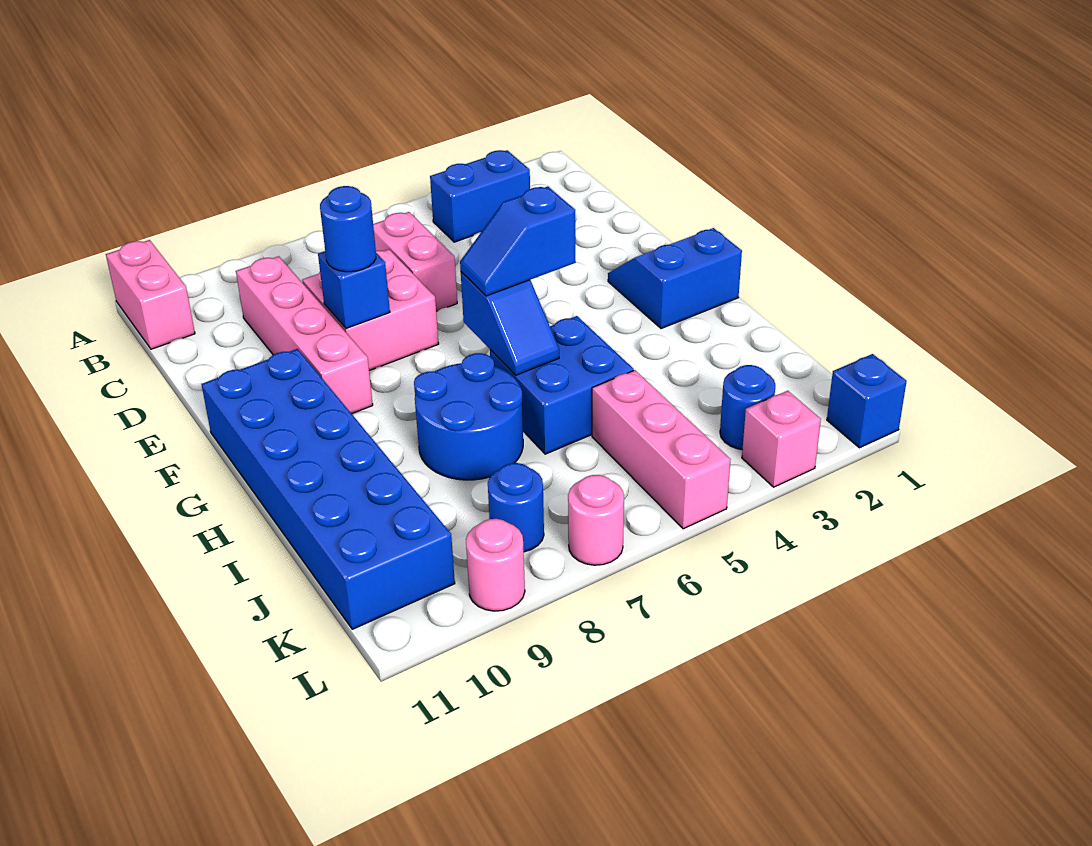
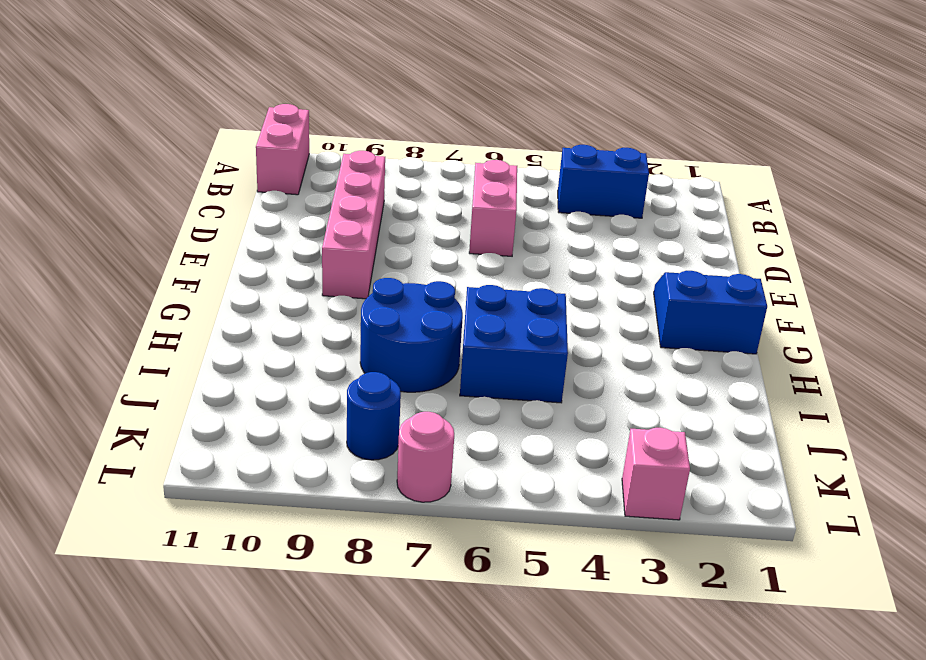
none -> pink brick D7:E8 level 1
none -> blue brick F10:K11 level 1
none -> pink brick J5:L5 level 1

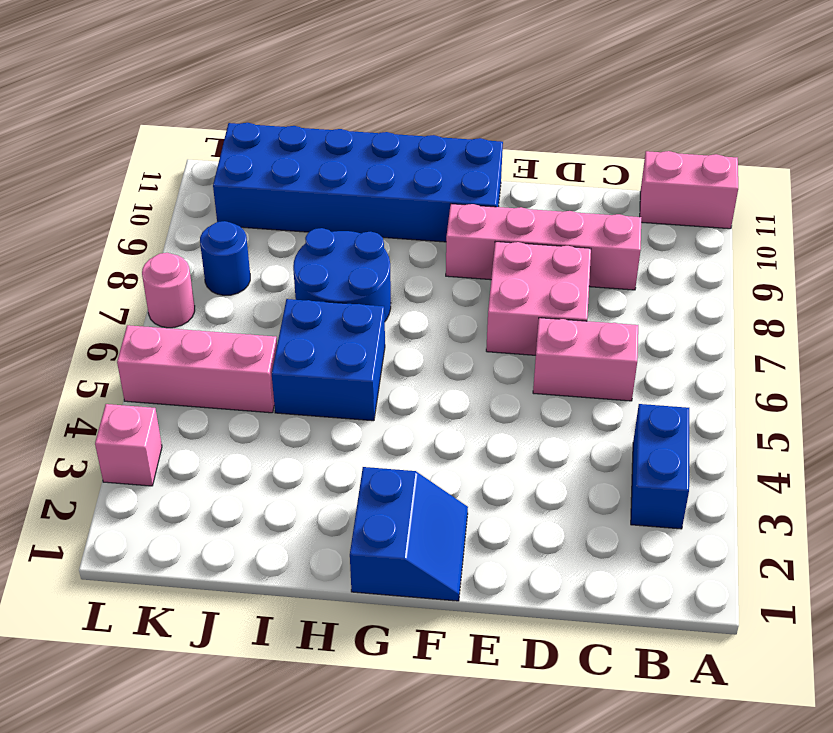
none -> blue round brick K3 level 1
none -> blue brick L1 level 1
none -> pink round brick L9 level 1

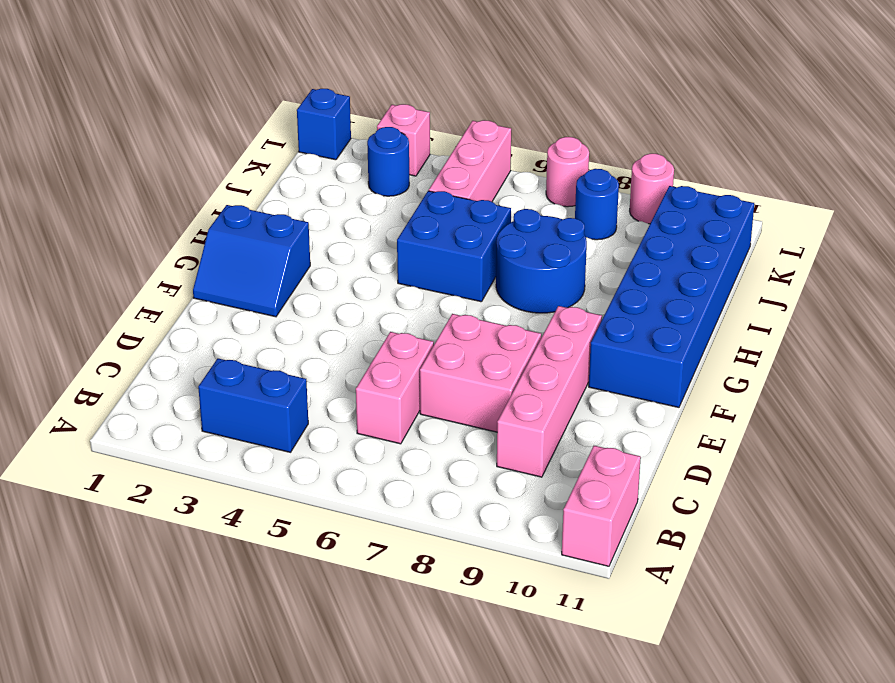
none -> blue brick E8 level 2
none -> blue slope G6:H6 level 2 top G
none -> blue round brick E8 level 3

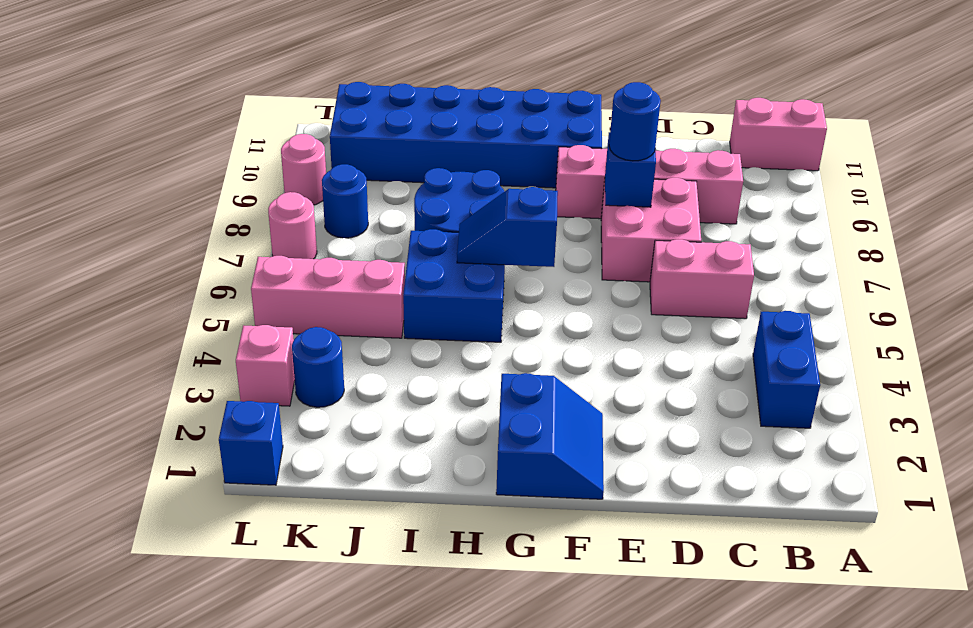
none -> blue slope G5:G6 level 3 top 5

